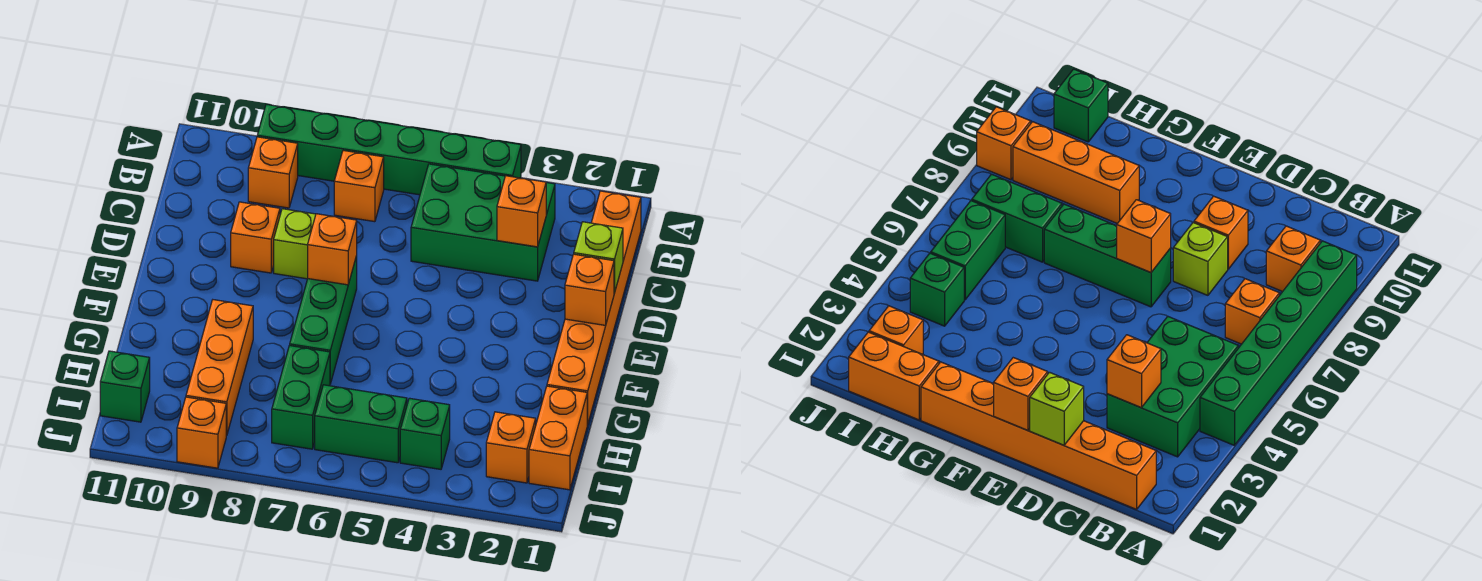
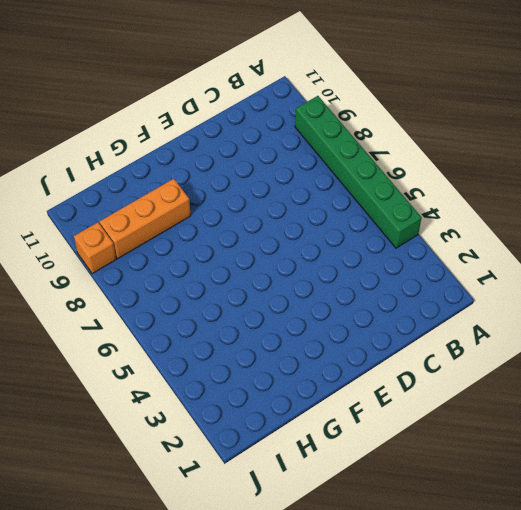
none -> orange brick B1:G1 level 1
none -> green brick B3:C5 level 1
none -> orange brick B7 level 1

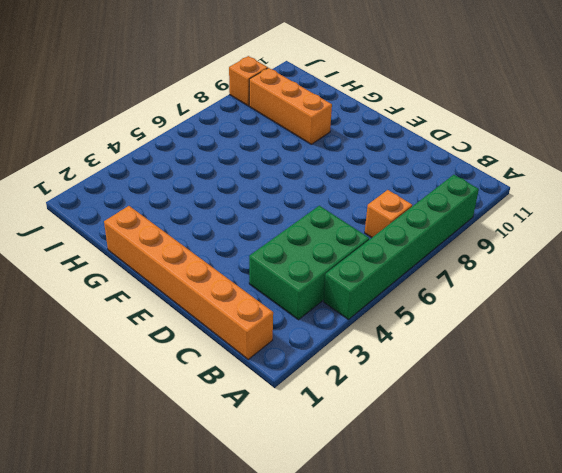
none -> orange brick B9 level 1
none -> lime brick D8 level 1
none -> orange brick D9 level 1

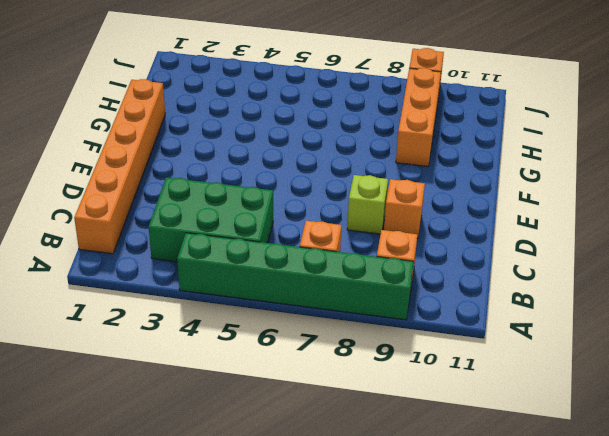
none -> green brick E7:G7 level 1
none -> orange brick H1:I1 level 1
none -> green brick H7:I7 level 1

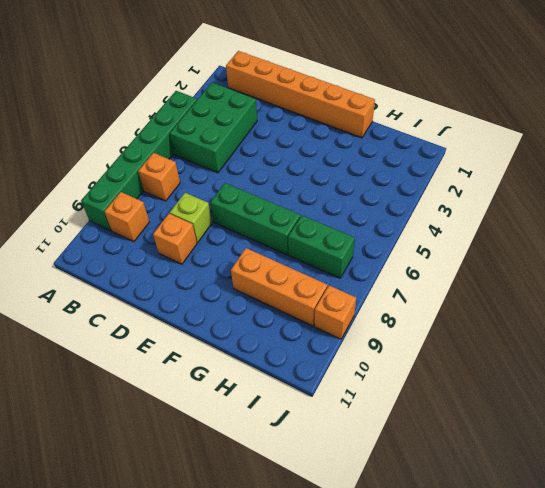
none -> orange brick H1:I1 level 1
none -> orange brick I2 level 1
none -> green brick I4 level 1

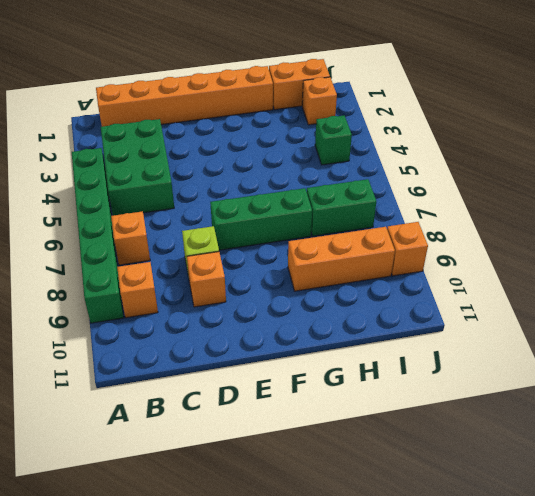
none -> green brick I5:I6 level 1
none -> green brick I11 level 1
none -> orange brick C3 level 2

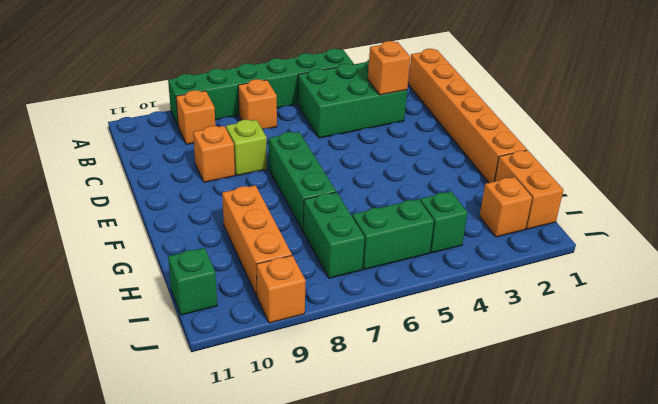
none -> lime brick D1 level 2
none -> orange brick E1 level 2
none -> orange brick E7 level 2

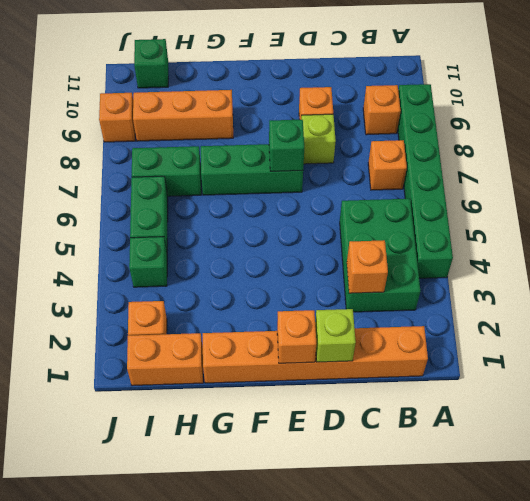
green brick E7 level 2 -> orange brick E7 level 2

